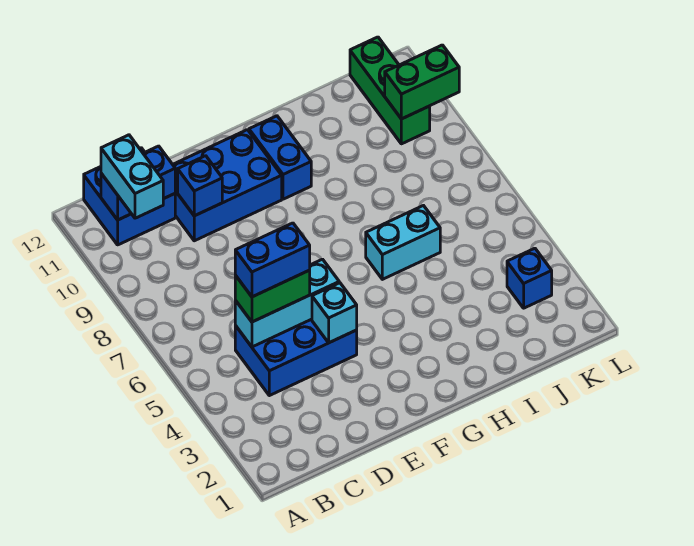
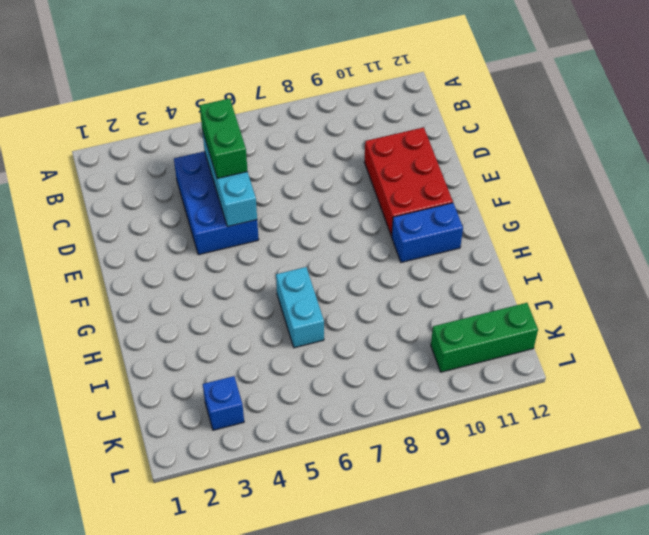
red brick D10:F11 level 1 -> blue brick D10:F11 level 1
none -> blue brick B11:C12 level 1
none -> blue brick B11:C11 level 2
none -> blue brick D10 level 2

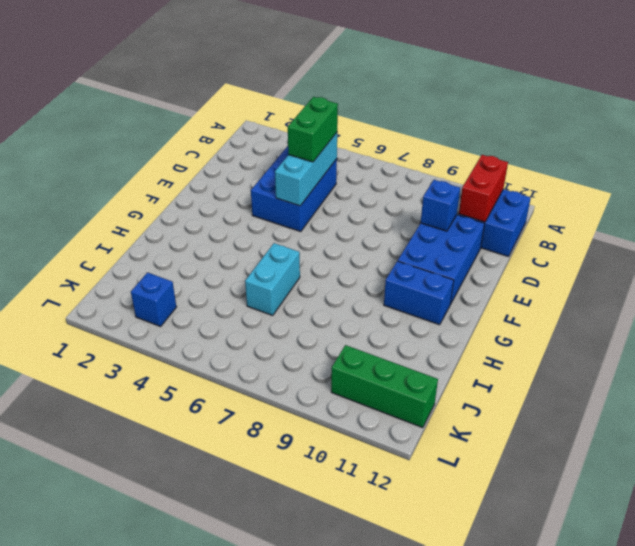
red brick B11:C11 level 2 -> blue brick B11:C11 level 2
none -> cyan brick E4 level 2
none -> green brick K10:L10 level 2
none -> cyan brick B10:B11 level 3

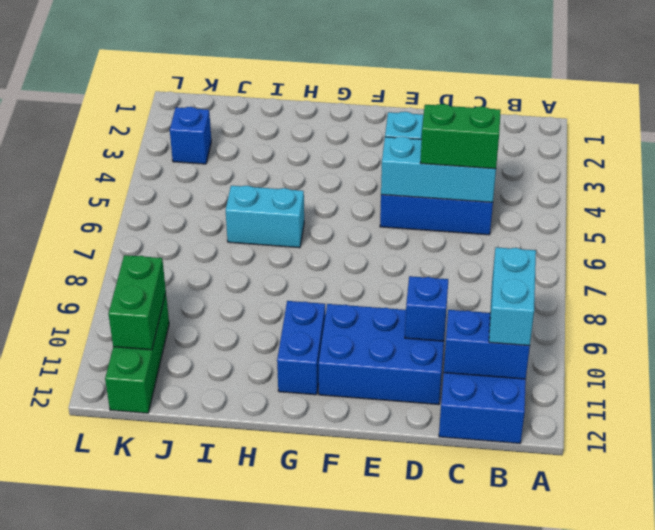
green brick K10:K11 level 2 -> green brick K10:L10 level 2
none -> blue brick C5:D5 level 4

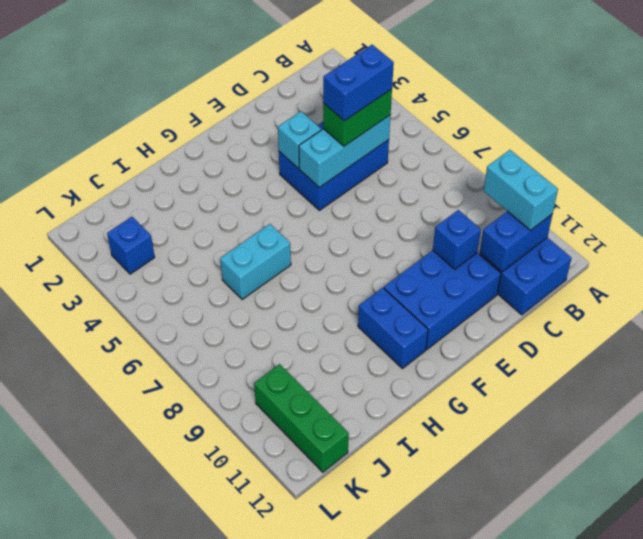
none -> green brick K10:L10 level 2

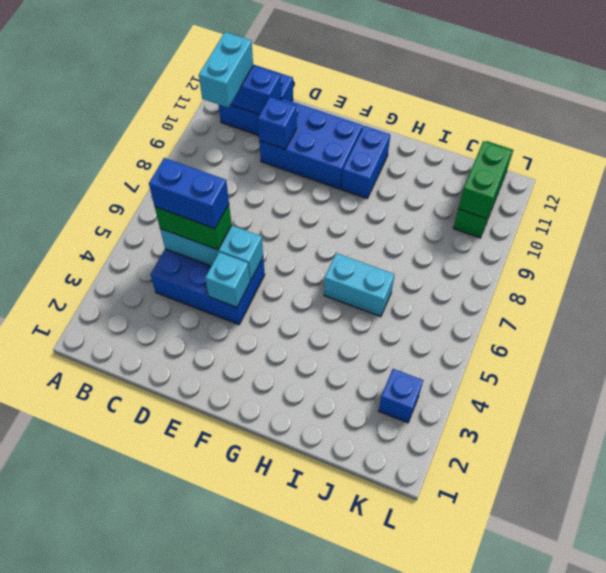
green brick K10:K11 level 2 -> green brick K10:L10 level 2

